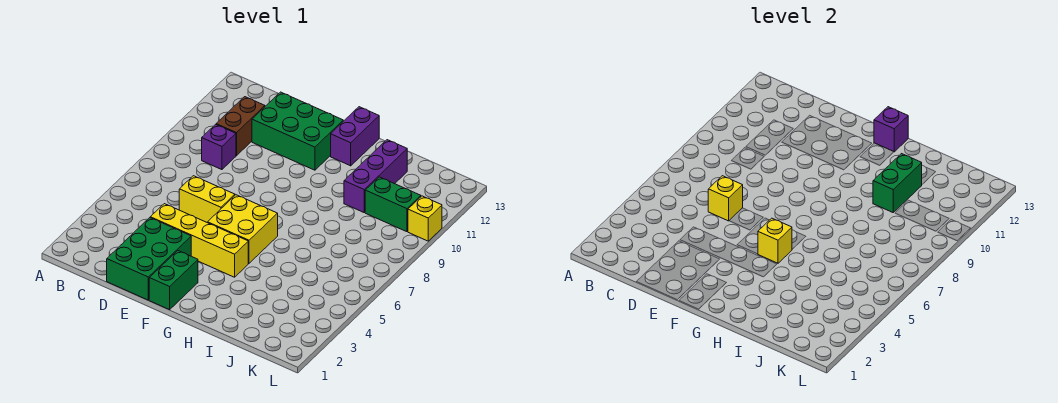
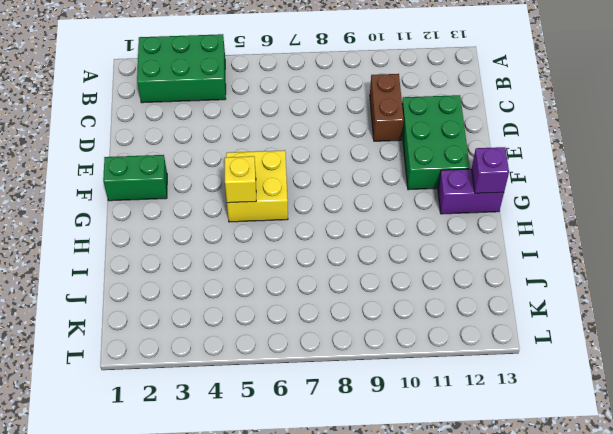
green brick A2:B4 level 1 -> green brick D1:E3 level 1
brown brick C10:D10 level 1 -> brown brick C10:C11 level 1
none -> purple brick C9 level 1
none -> yellow brick D4:G4 level 1
none -> yellow brick D6:E6 level 1

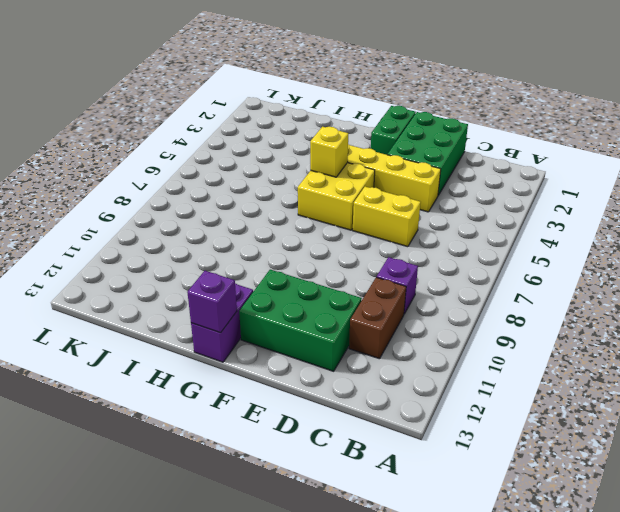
none -> purple brick I10:I12 level 1
none -> green brick J10:K10 level 1
none -> yellow brick L10 level 1

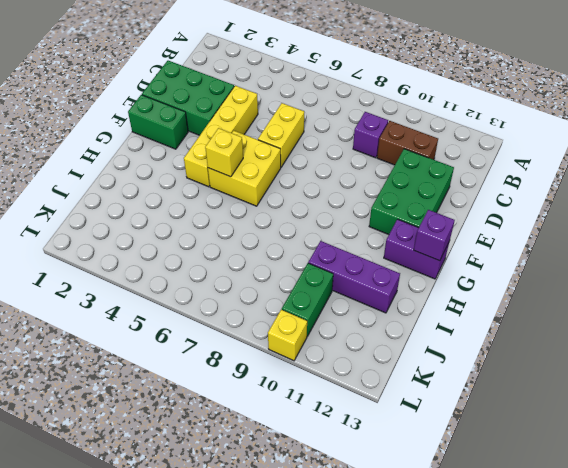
none -> yellow brick D6 level 2
none -> green brick I10:I11 level 2

